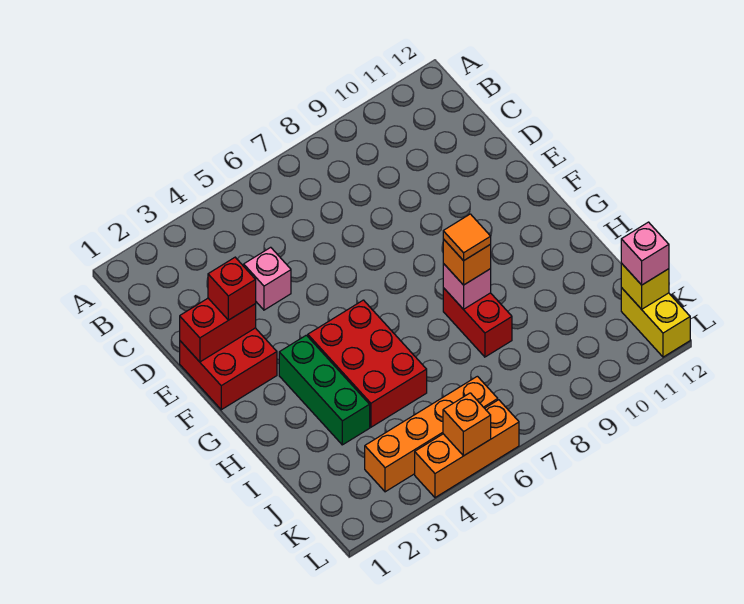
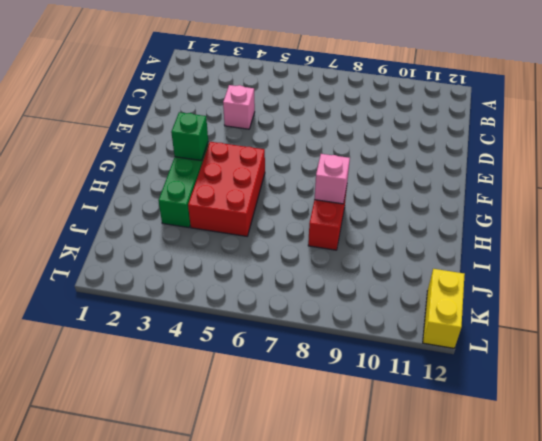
green brick G3 level 2 -> none
none -> red brick E1:F2 level 1
none -> orange brick K3:K6 level 1
none -> orange brick L4:L6 level 1

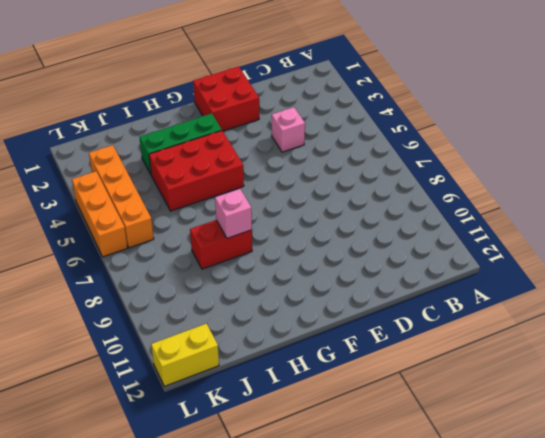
none -> red brick E1:E2 level 2
none -> yellow brick K12 level 2
none -> orange brick L5 level 2

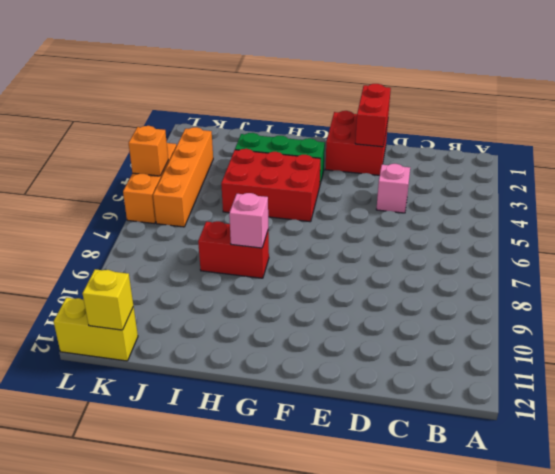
none -> red brick E2 level 3
none -> orange brick H8 level 3
none -> pink brick K12 level 3

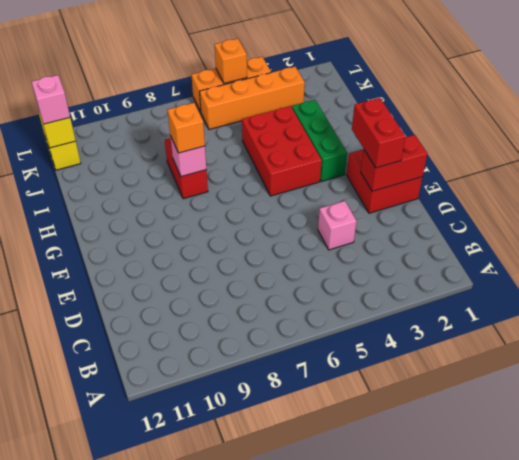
red brick E2:F2 level 3 -> red brick E2 level 3
none -> orange tile H8 level 4

